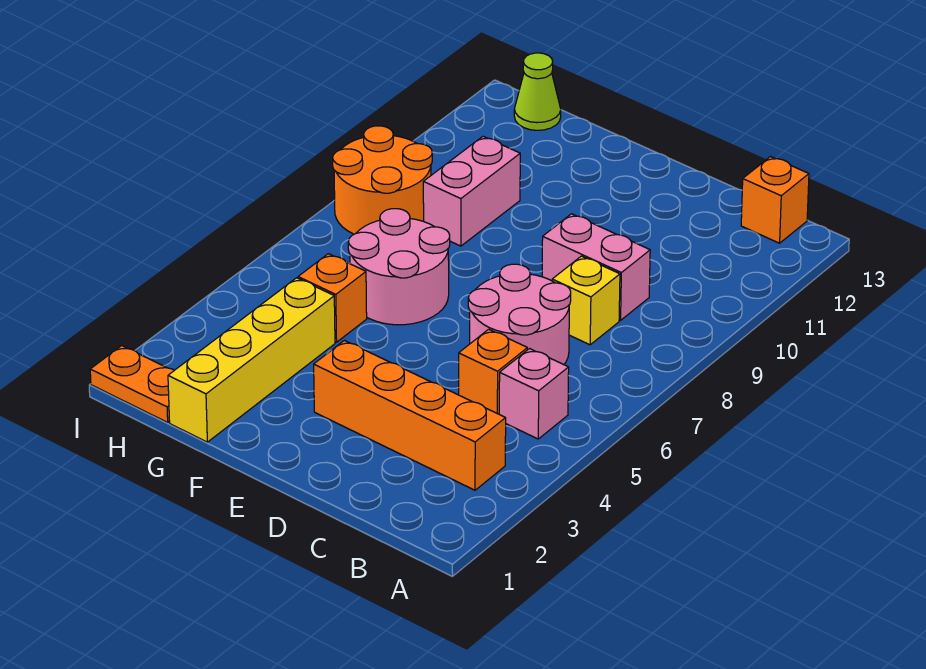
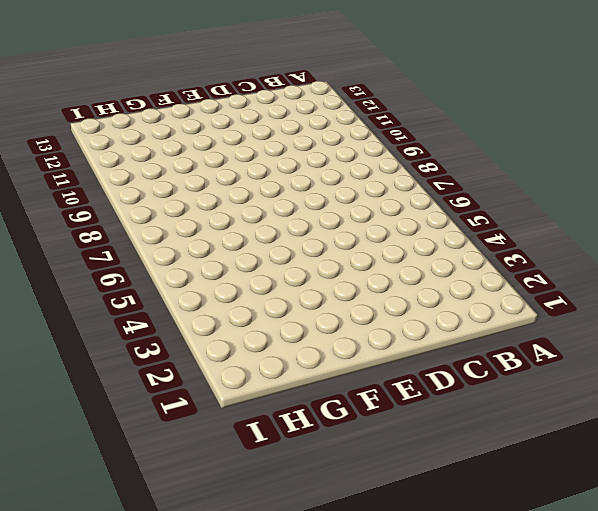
none -> orange brick B3:E3 level 1
none -> pink brick B5 level 1
none -> orange brick B13 level 1

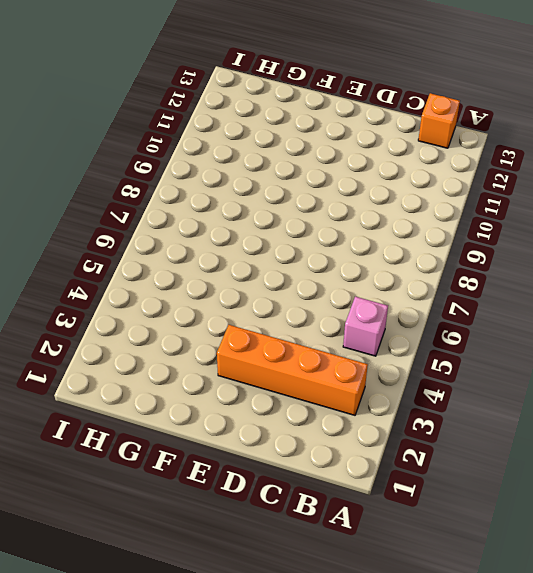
none -> orange brick C5 level 1
none -> pink round brick C6:D7 level 1
none -> yellow brick C8 level 1

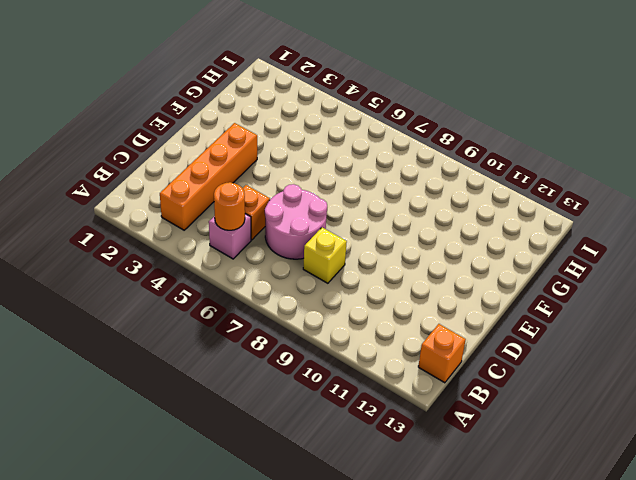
orange round brick B5 level 2 -> none
none -> pink brick C9:D9 level 1
none -> pink round brick F6:G7 level 1
none -> yellow brick G1:G4 level 1

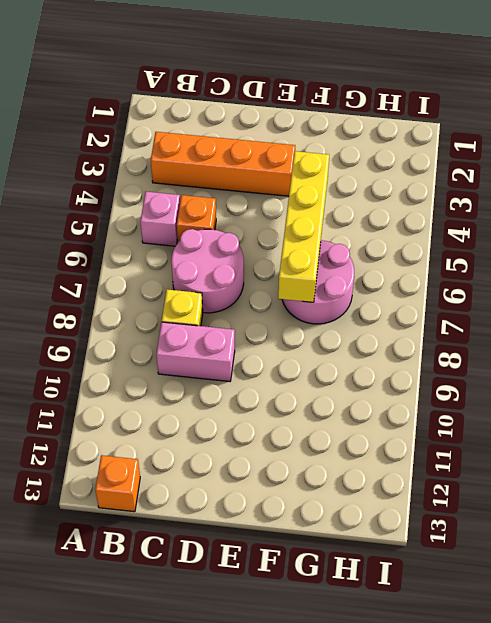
yellow brick F4:F7 level 2 -> yellow brick G1:G4 level 1
none -> orange brick G5 level 1
none -> pink brick G9:G10 level 1
none -> orange plate H1:I1 level 1

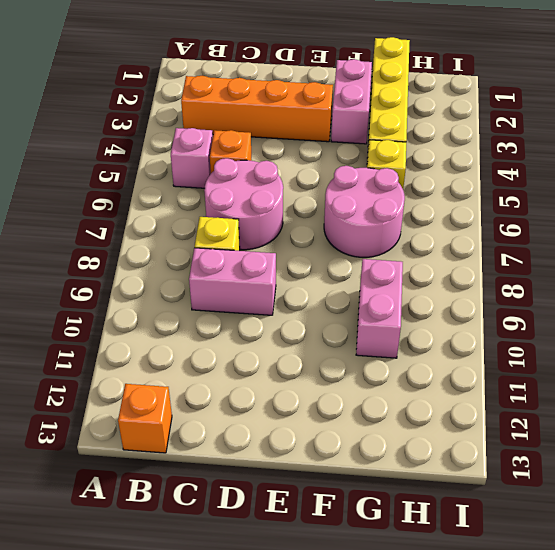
pink brick F2:F3 level 1 -> none
yellow brick G5 level 1 -> orange brick G5 level 1
none -> orange plate H1:I1 level 1
none -> orange round brick H8:I9 level 1
none -> lime cone H13 level 1

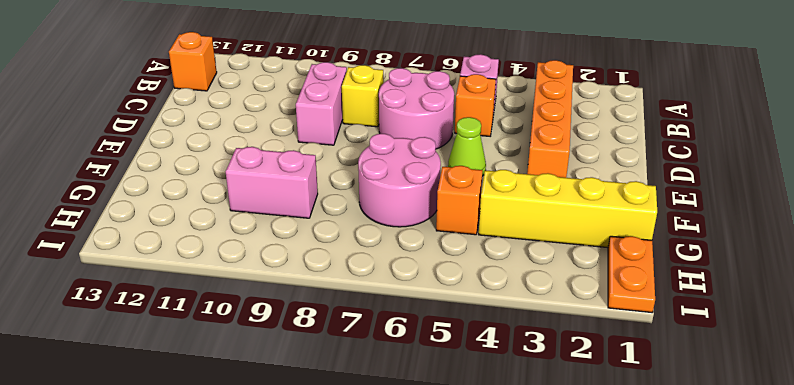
lime cone E5 level 1 -> lime cone H13 level 1
none -> orange round brick H8:I9 level 1

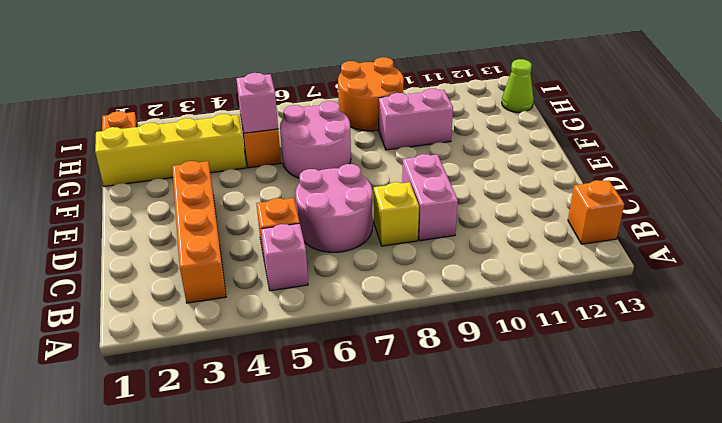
pink brick G5 level 2 -> none

